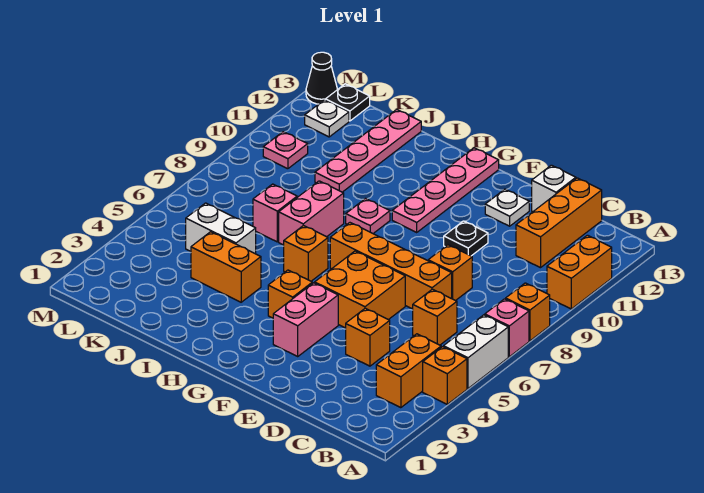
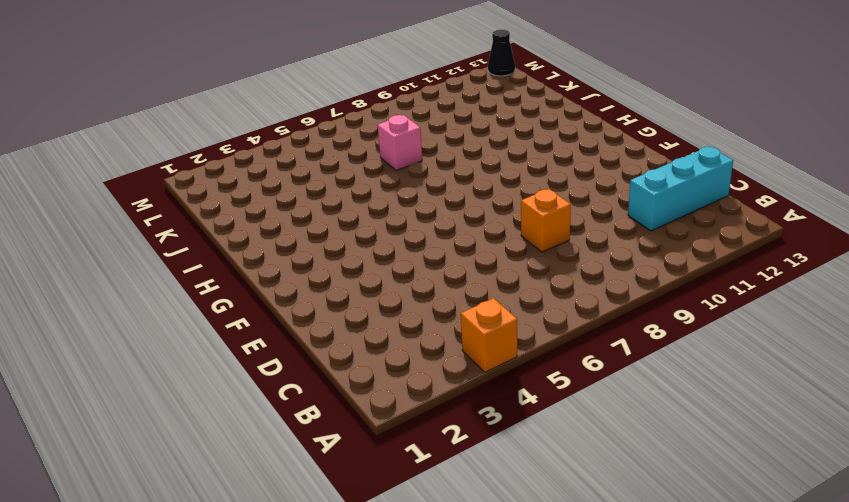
cyan brick C11:C13 level 1 -> orange brick C11:C13 level 1
none -> white brick A5:A6 level 1
none -> pink brick A7 level 1
none -> orange brick A8 level 1

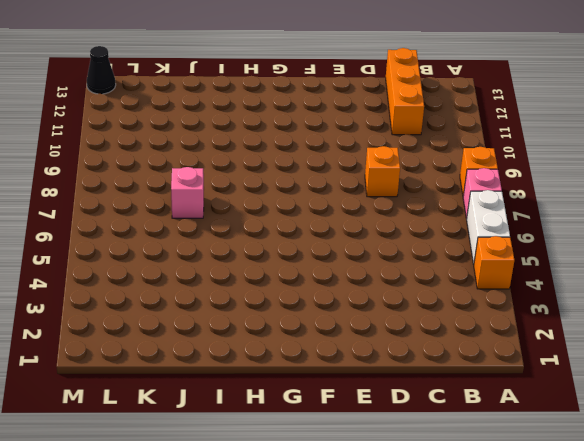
none -> orange brick A10:A11 level 1
none -> orange brick B3:B4 level 1
none -> orange brick C6 level 1

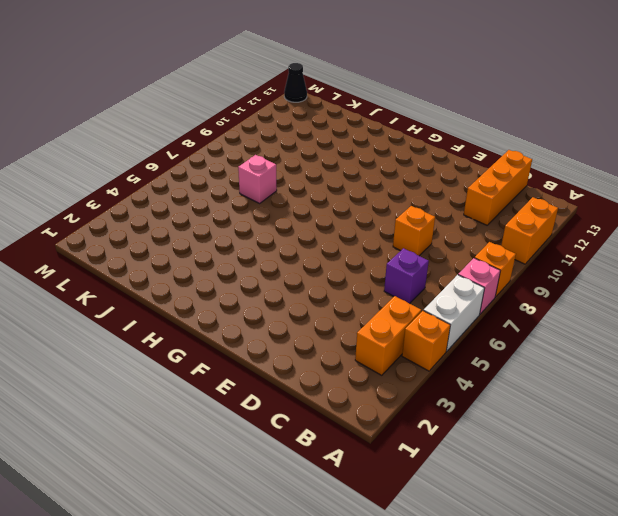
purple brick C6 level 1 -> orange brick C6 level 1
none -> orange brick D4 level 1
none -> orange brick D7:G7 level 1
none -> white brick D13 level 1

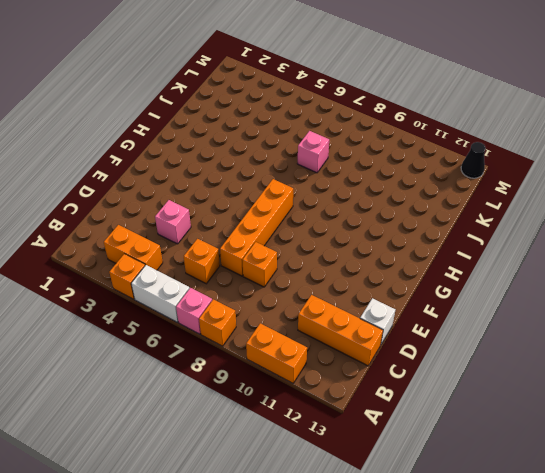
pink brick D4 level 1 -> orange brick D4 level 1
none -> orange brick E5:F6 level 1
none -> black plate E10 level 1
none -> white plate E12 level 1

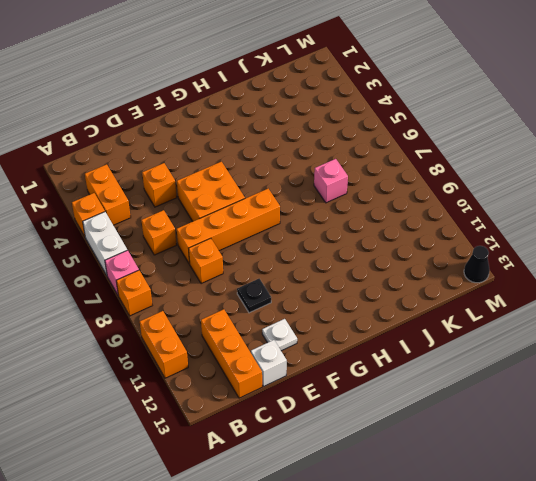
none -> pink brick F3:F4 level 1
none -> orange brick G4 level 1
none -> pink plate G10:G13 level 1

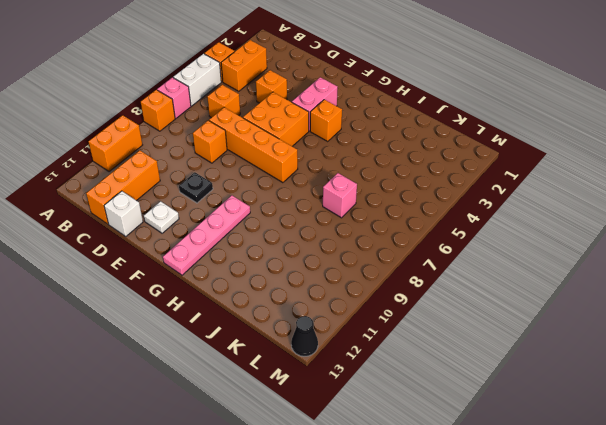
none -> orange brick H6 level 1
none -> pink plate H9 level 1
none -> orange brick I4:J4 level 1

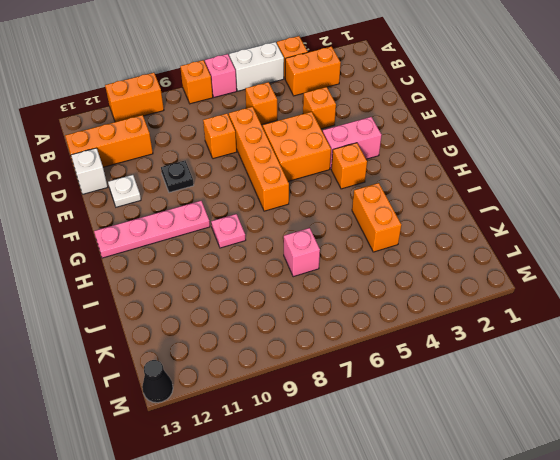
none -> orange brick H6 level 1
none -> pink brick I7:I8 level 1
none -> white brick J5:K5 level 1

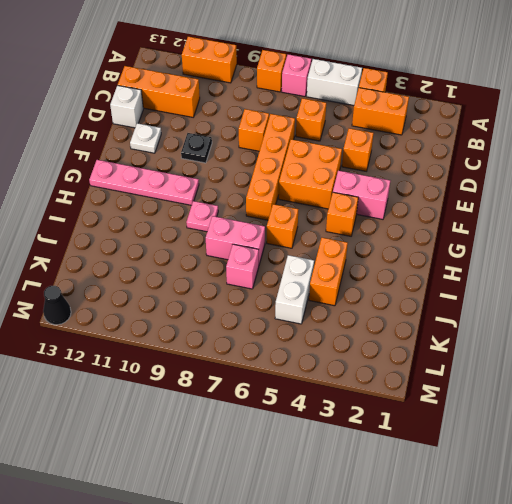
none -> pink plate J10:J13 level 1
none -> pink plate L10 level 1
none -> white plate L12 level 1

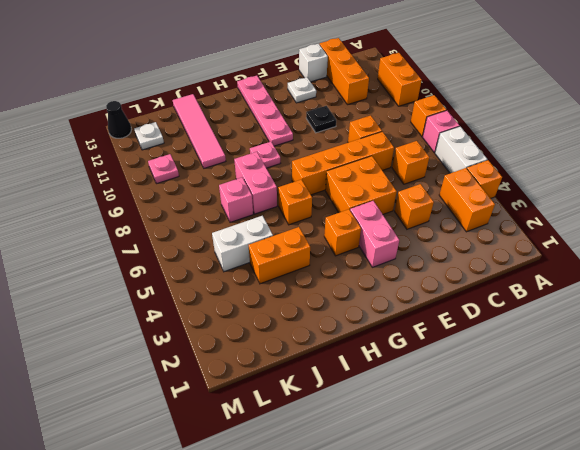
pink tile J10:J13 level 1 -> pink plate J10:J13 level 1
none -> black plate L13 level 1

